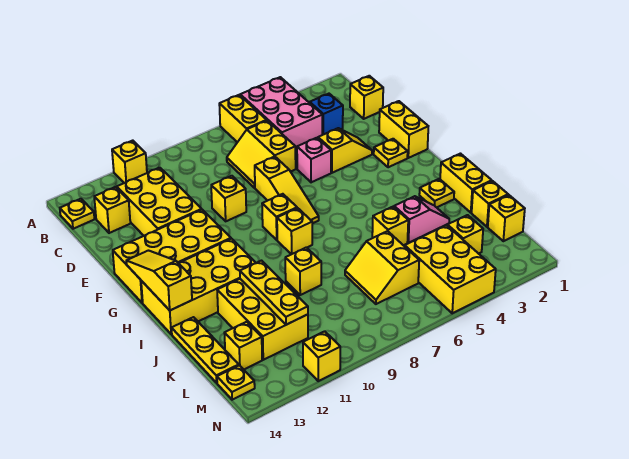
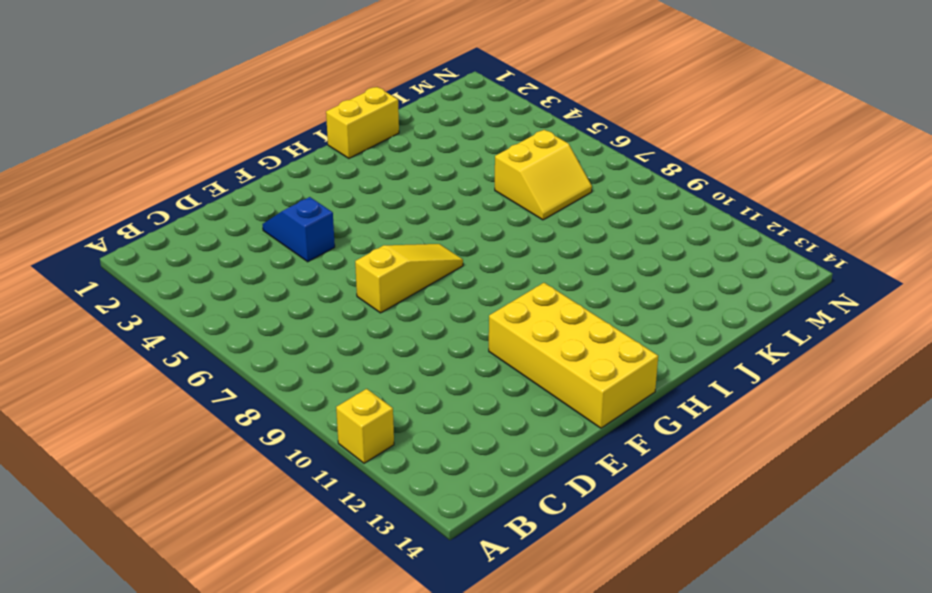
blue slope E3:E4 level 1 top 4 -> yellow slope E3:E4 level 1 top 4
none -> pink brick A4:C5 level 1
none -> yellow brick A6:B6 level 1
none -> yellow plate B14 level 1
none -> yellow brick C1 level 1

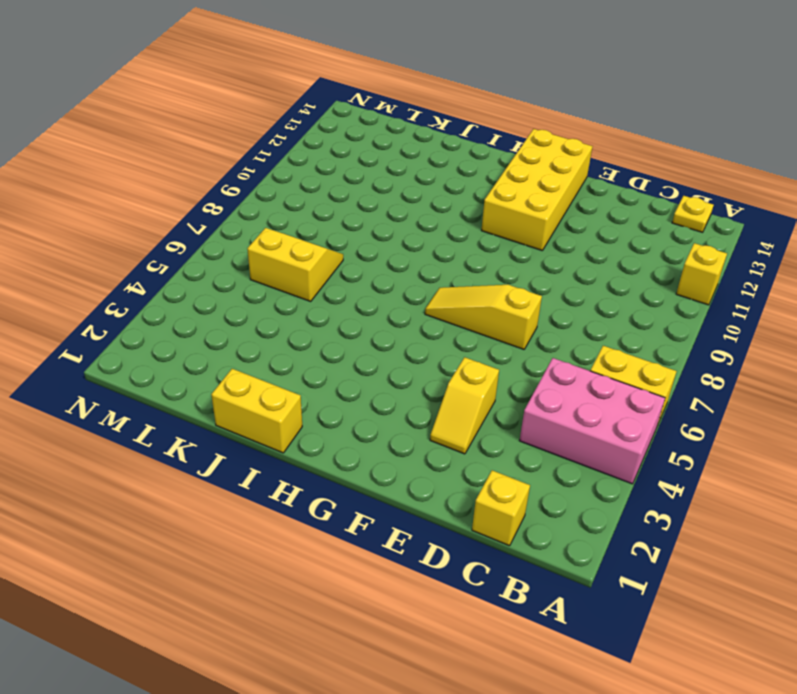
none -> blue brick C3 level 1
none -> yellow slope C6:D7 level 1 top 6
none -> yellow brick C11:E12 level 1
none -> yellow brick C13 level 1

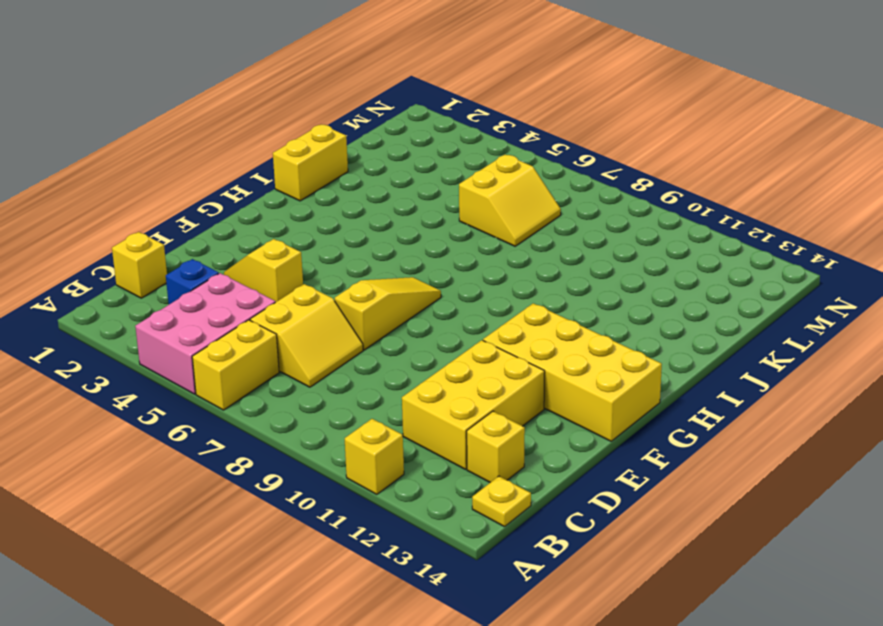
none -> yellow brick E1:F1 level 1
none -> pink brick E5 level 1
none -> yellow brick E9 level 1
none -> yellow plate F2 level 1

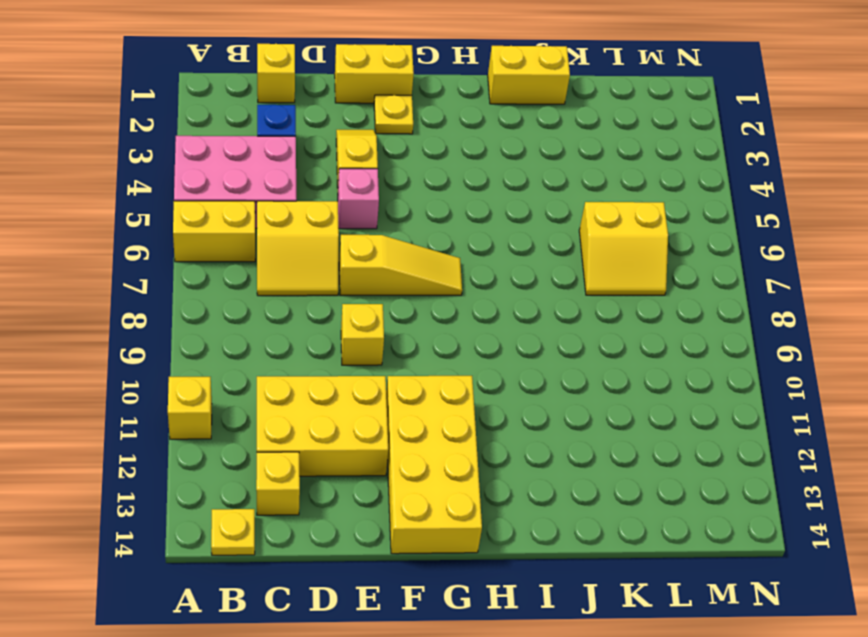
none -> yellow brick G8 level 1
none -> yellow brick H8 level 1
none -> yellow brick H11:I14 level 1
none -> yellow plate I2 level 1

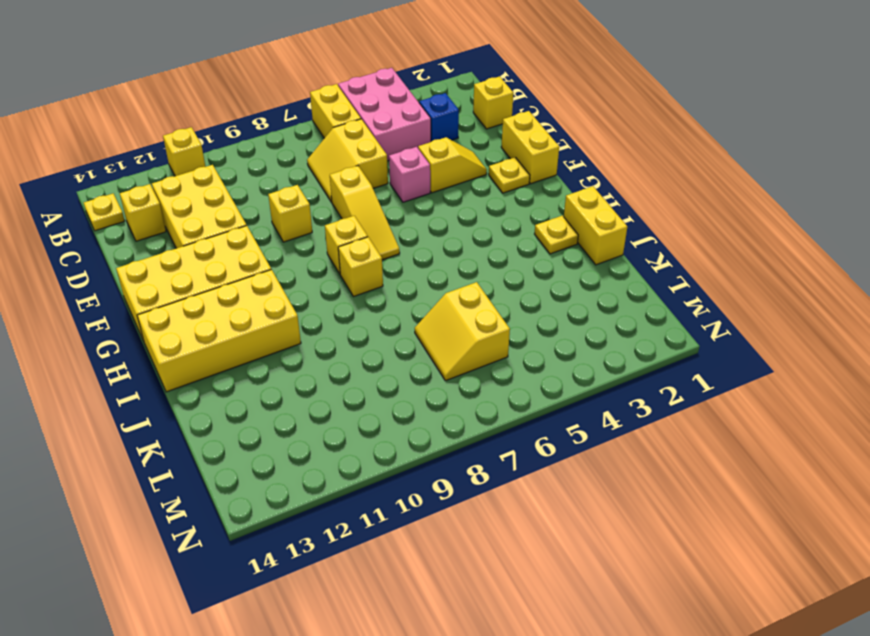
none -> pink slope J3:J4 level 1 top 4
none -> yellow brick J5 level 1
none -> yellow brick J9 level 1
none -> yellow brick J11:L12 level 1

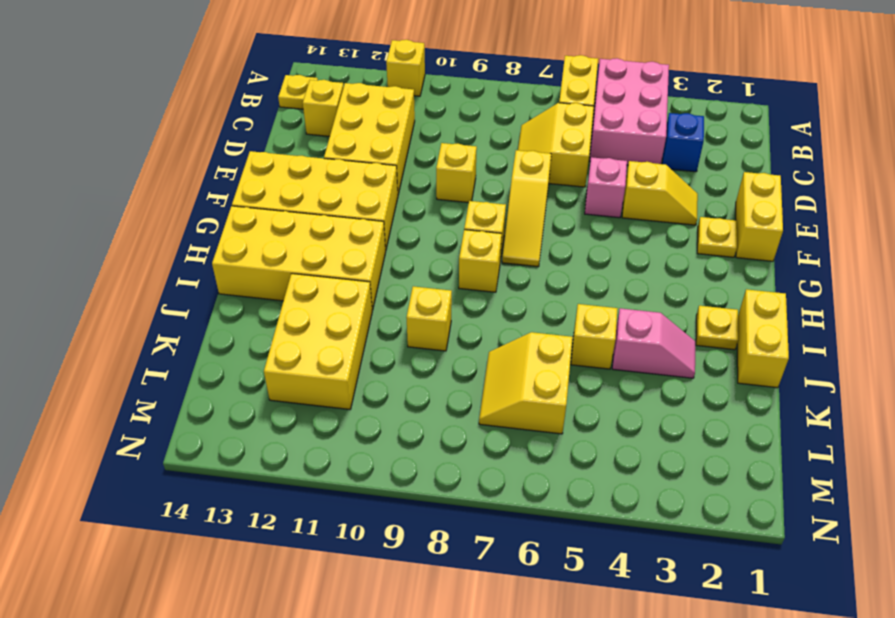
none -> yellow brick C1 level 1
none -> yellow plate J14:L14 level 1
none -> yellow brick K1 level 1
none -> yellow brick L1 level 1

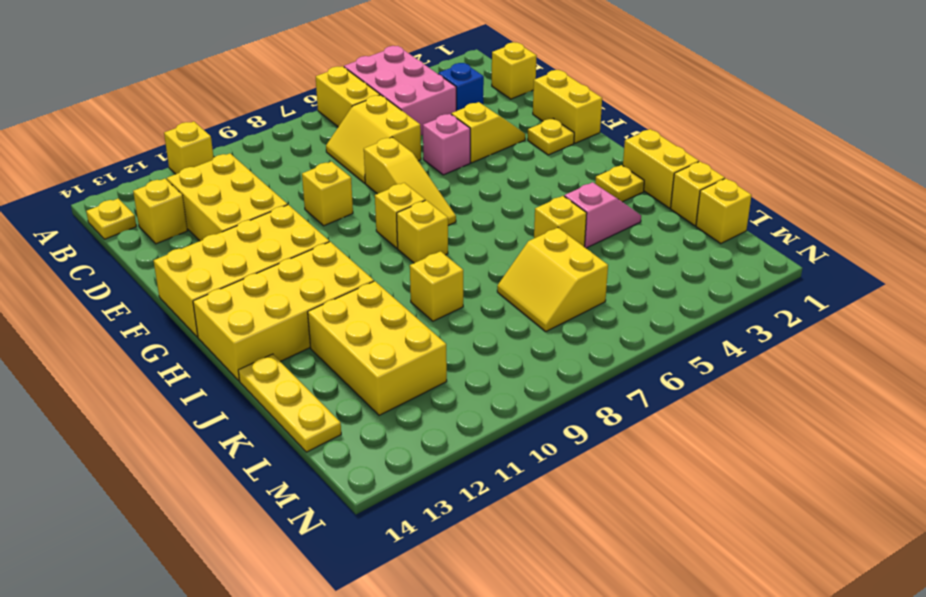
none -> yellow brick L3 level 1
none -> yellow brick L4:N5 level 1
none -> yellow brick L13 level 1
none -> yellow plate M14 level 1

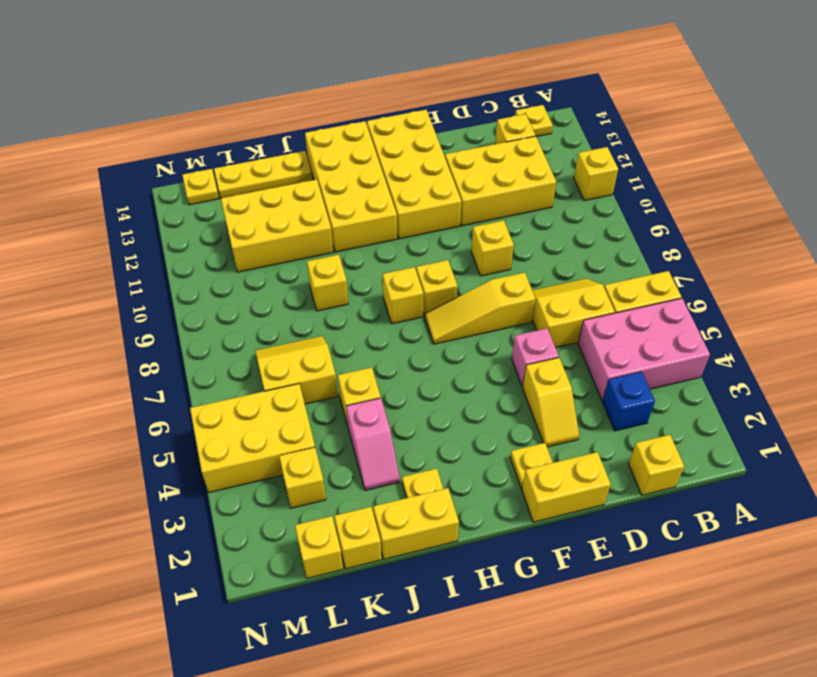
none -> yellow brick L13 level 1
none -> yellow brick N11 level 1
none -> yellow slope G14:I14 level 2 top I
none -> yellow plate J11:L11 level 2

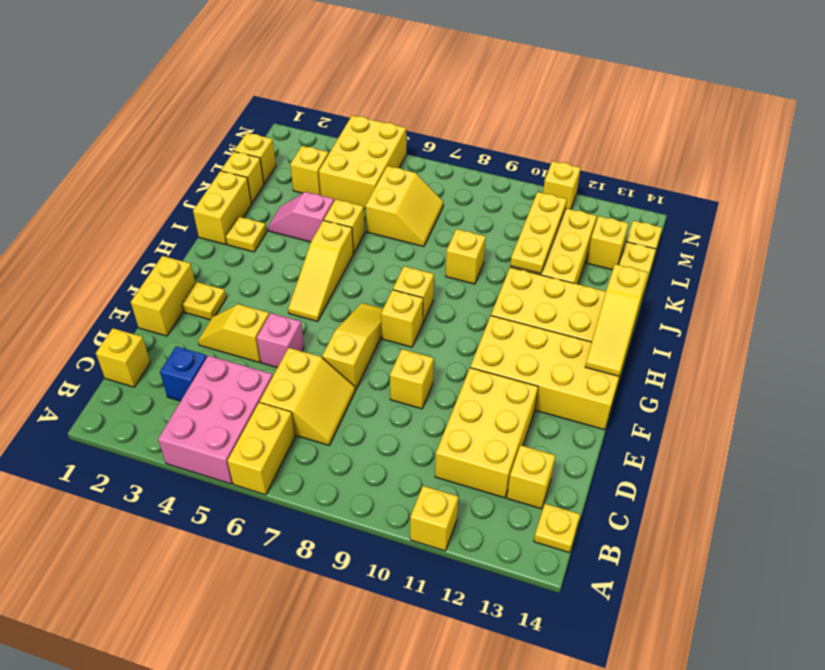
yellow slope G5:I5 level 1 top I -> none

